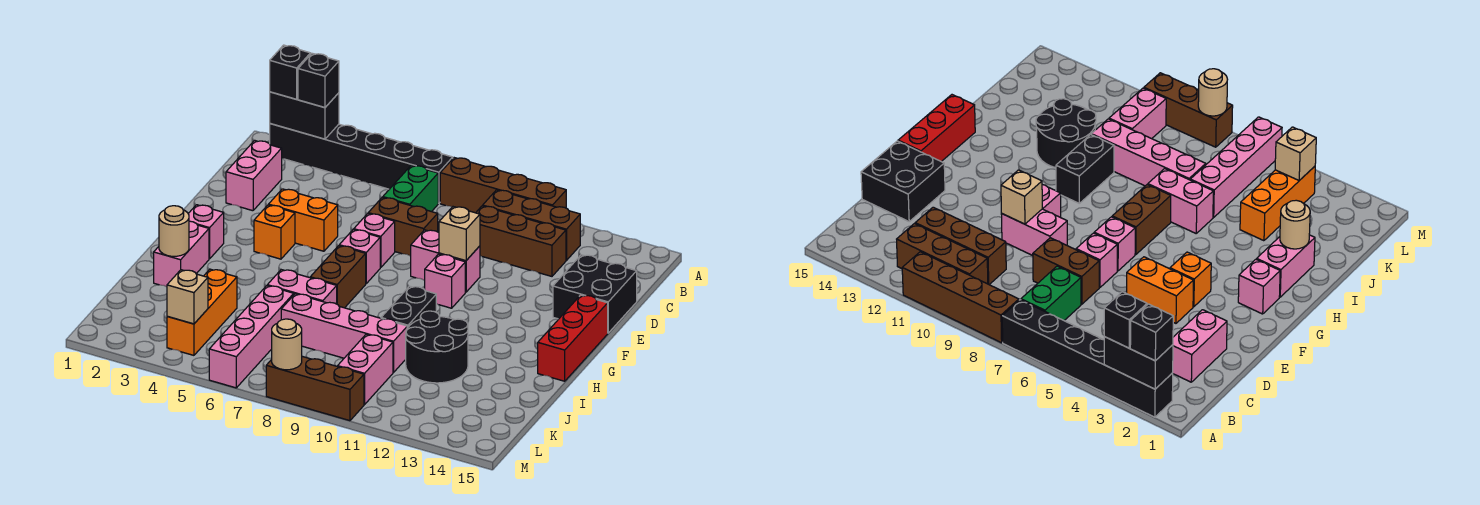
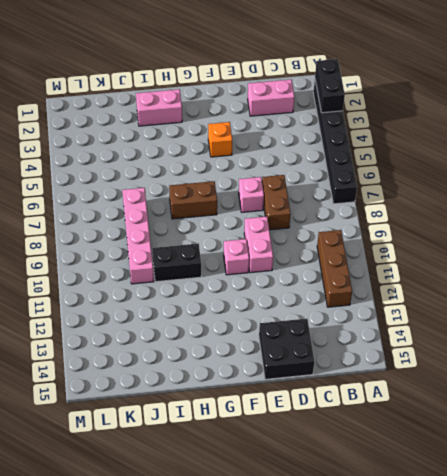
none -> brown brick A8:A11 level 1
none -> green brick B7:C7 level 1
none -> brown brick C10:C12 level 1
none -> orange brick E4:E5 level 1

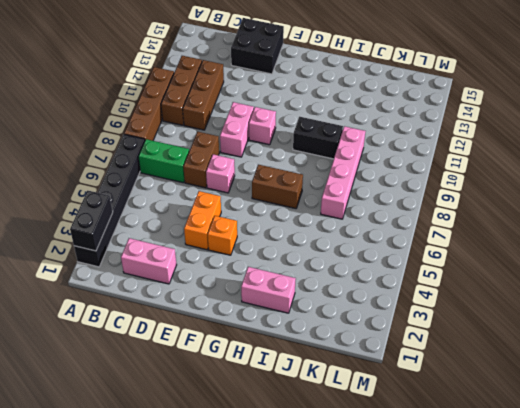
none -> pink brick F7 level 1
none -> red brick F15:H15 level 1
none -> pink brick G2 level 1
none -> pink brick I6:I7 level 1

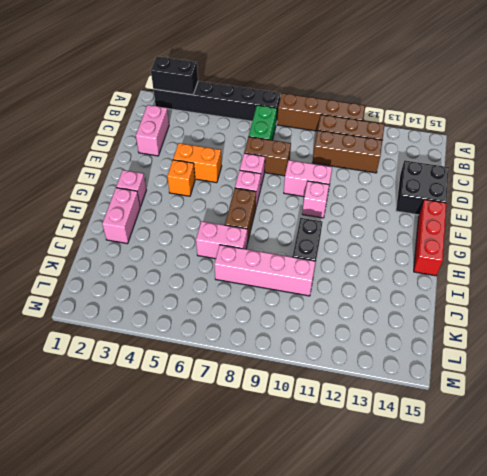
none -> black round brick I11:J12 level 1
none -> orange brick J4:L4 level 1
none -> pink brick J6:M6 level 1
none -> pink brick K10:L10 level 1

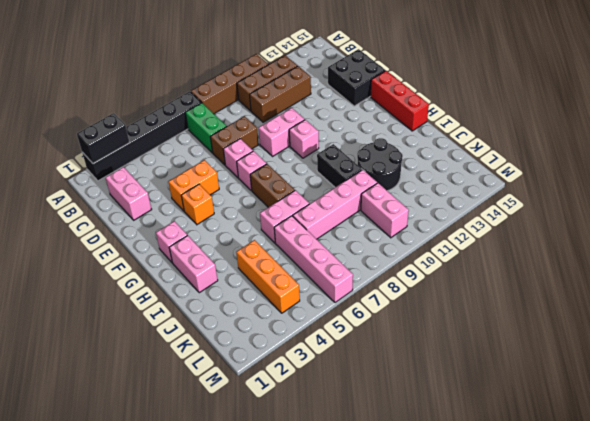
none -> brown brick M8:M10 level 1
none -> tan brick E10 level 2
none -> tan round brick I2 level 2
none -> tan brick L4 level 2

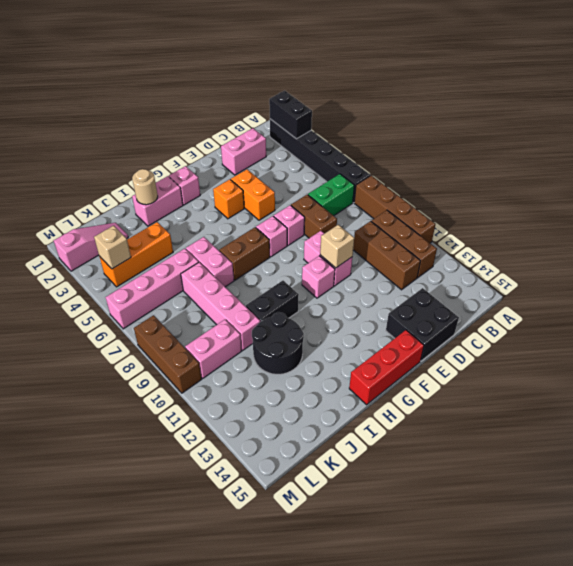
pink slope K2:M2 level 1 top M -> none
none -> tan round brick M8 level 2
none -> black brick A2 level 3
none -> black brick A3 level 3

